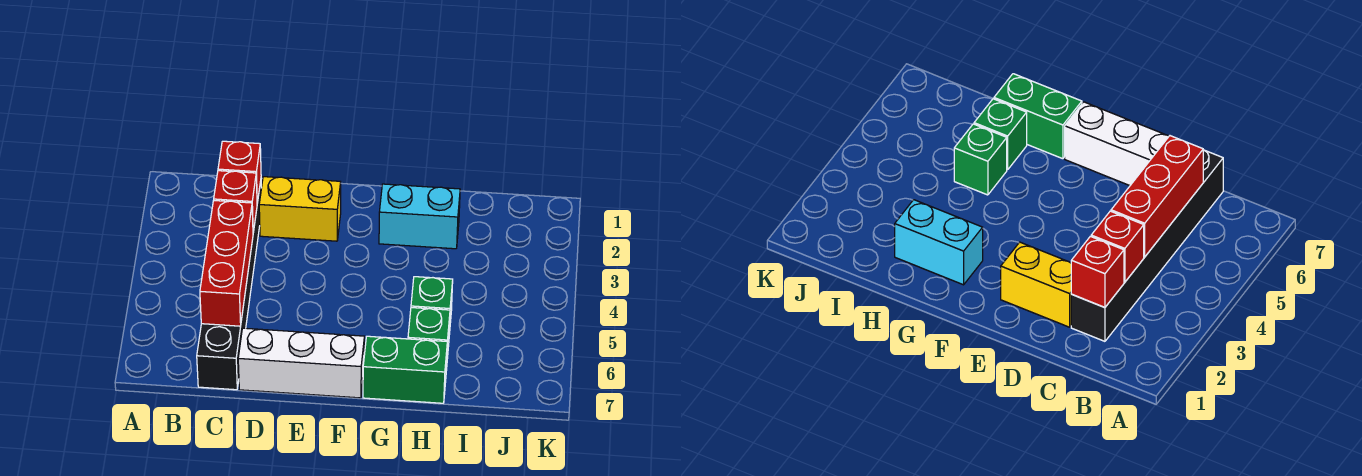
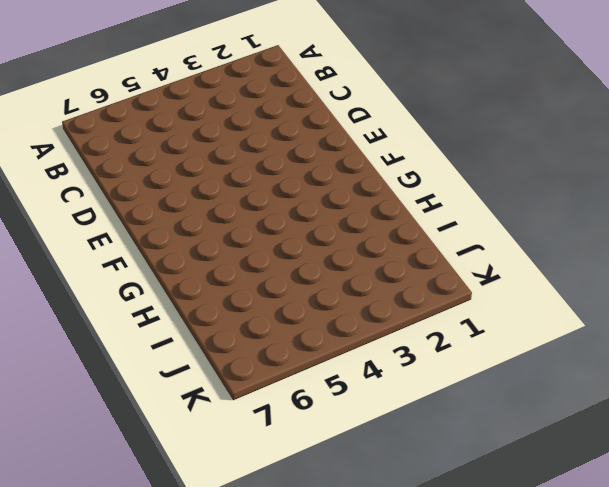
none -> black brick C2:C7 level 1
none -> yellow brick D2:E2 level 1

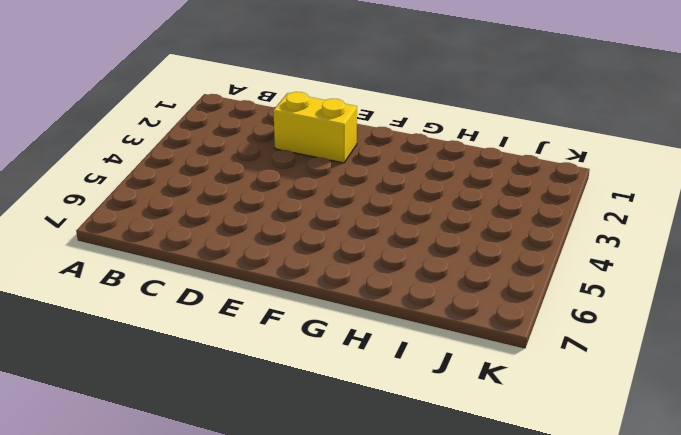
none -> black brick C2:C7 level 1
none -> white brick D7:F7 level 1

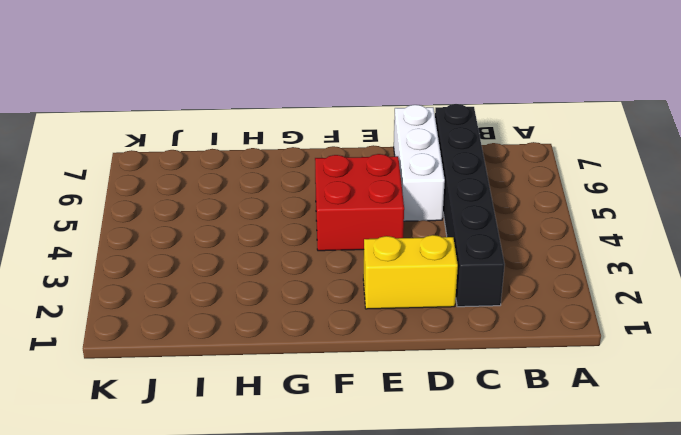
white brick D5:D7 level 1 -> white brick D7:F7 level 1
red brick E4:F5 level 1 -> none
none -> cyan brick G2:H2 level 1
none -> green brick G7:H7 level 1

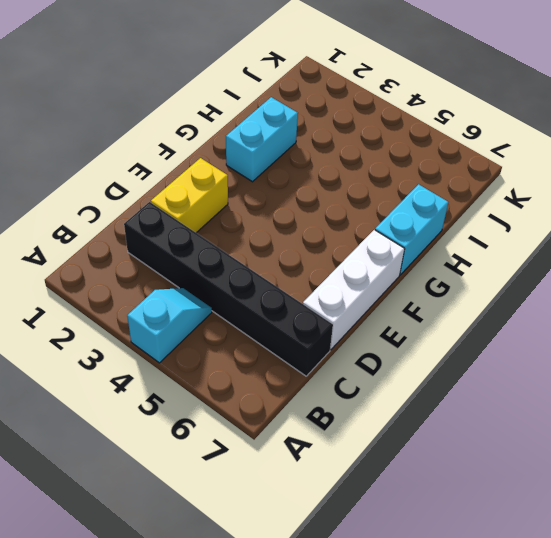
cyan slope A4:B4 level 1 top A -> none
cyan brick G7:H7 level 1 -> green brick G7:H7 level 1
none -> green brick H5 level 1
none -> green brick H6 level 1

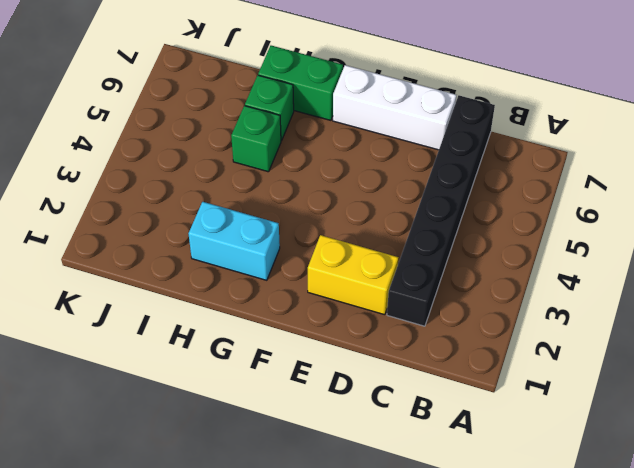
none -> red brick C2 level 2
none -> red brick C3 level 2

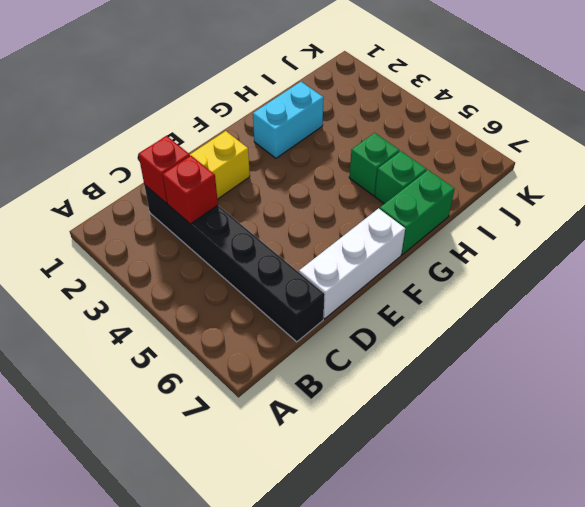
none -> red brick C4:C6 level 2

